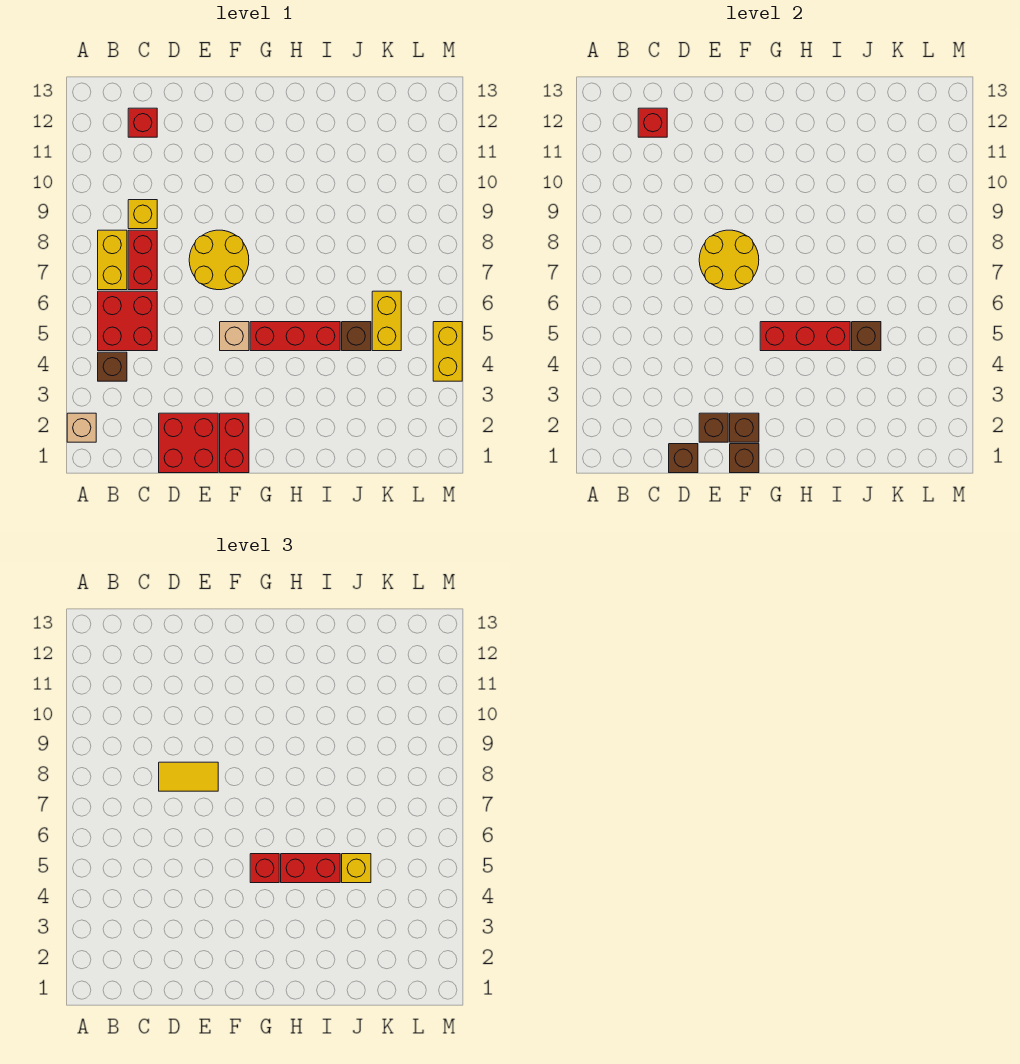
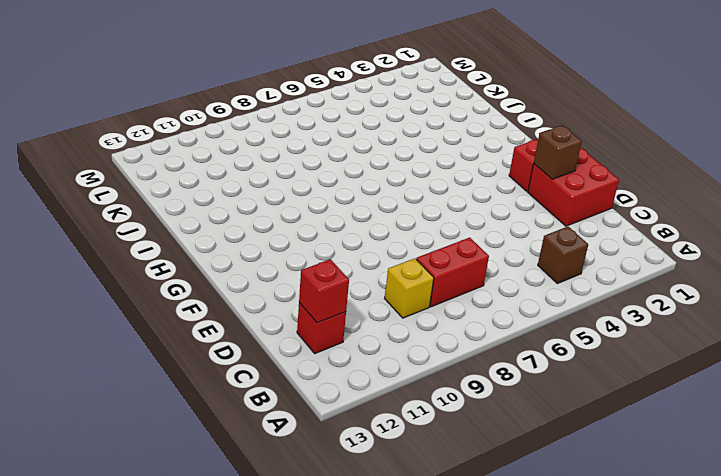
none -> tan brick A2 level 1
none -> red brick B5:C6 level 1
none -> yellow brick B7:B8 level 1

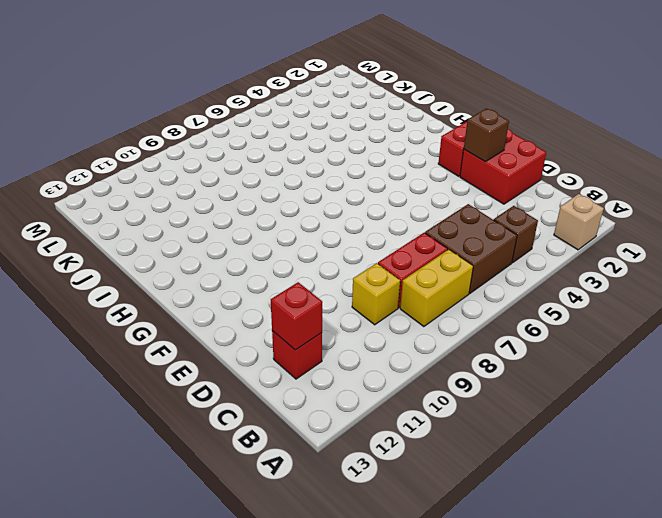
brown brick B5:C6 level 1 -> red brick B5:C6 level 1
none -> yellow round brick E7:F8 level 1
none -> tan brick F5 level 1
none -> red brick G5:I5 level 1

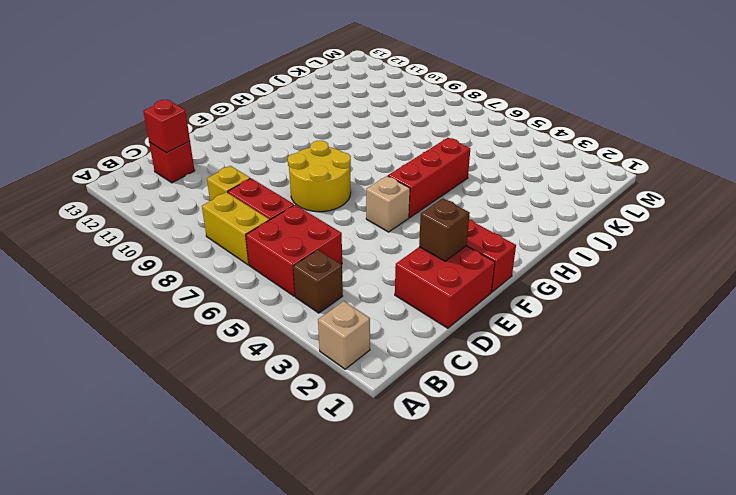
none -> brown brick J5 level 1
none -> yellow brick K5:K6 level 1
none -> yellow brick M4:M5 level 1

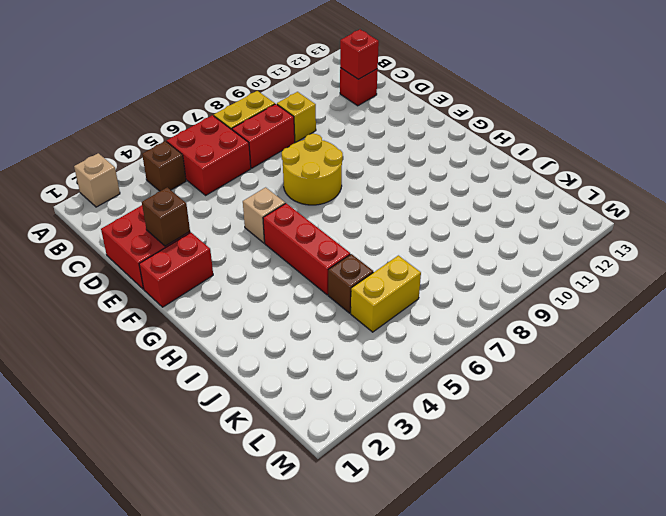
none -> yellow brick M4:M5 level 1
none -> brown brick D1 level 2
none -> yellow round brick E7:F8 level 2

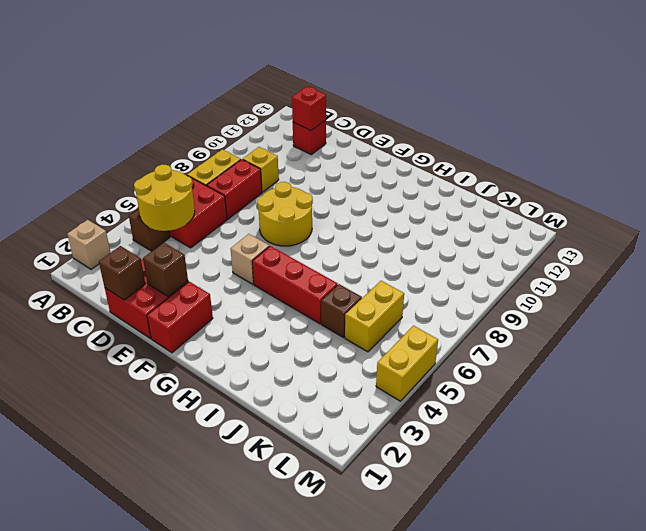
yellow round brick B4:C5 level 2 -> yellow round brick E7:F8 level 2
none -> brown brick F1 level 2
none -> brown brick F2 level 2
none -> red brick G5:I5 level 2

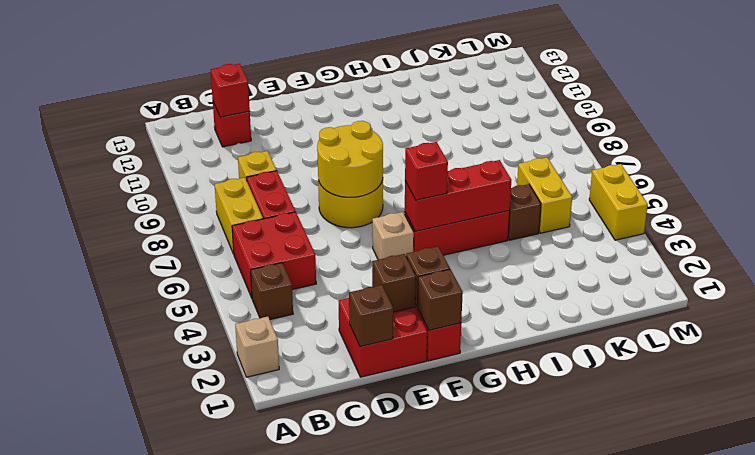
none -> brown brick J5 level 2
none -> yellow tile D8:E8 level 3
none -> red brick H5:I5 level 3

